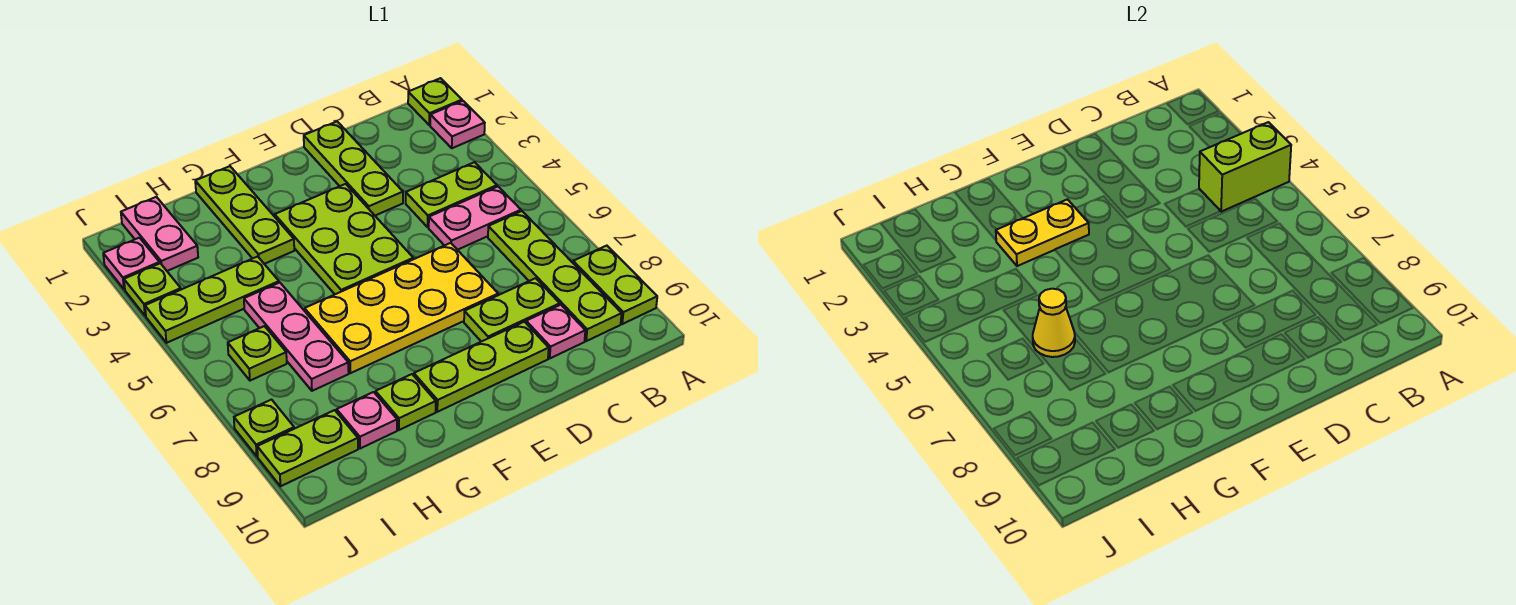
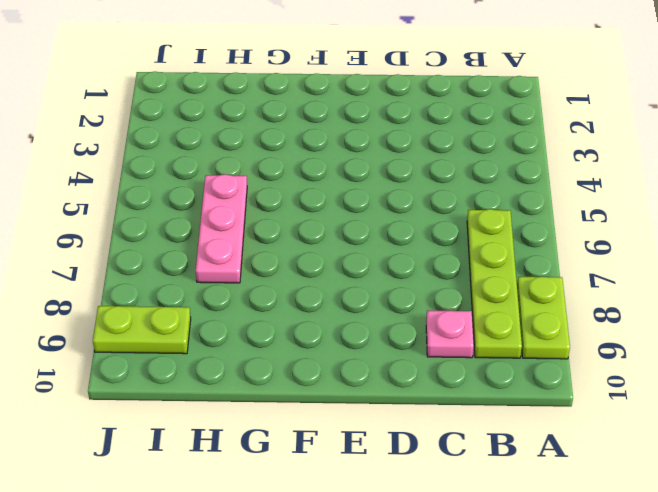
none -> lime plate A1 level 1
none -> pink plate A2 level 1
none -> lime plate B4:C4 level 1

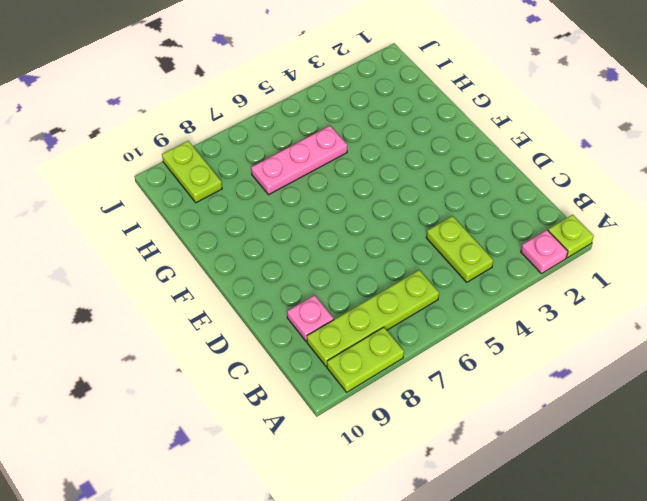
none -> pink plate B5:C5 level 1
none -> lime plate C8:D8 level 1
none -> lime plate D1:D3 level 1

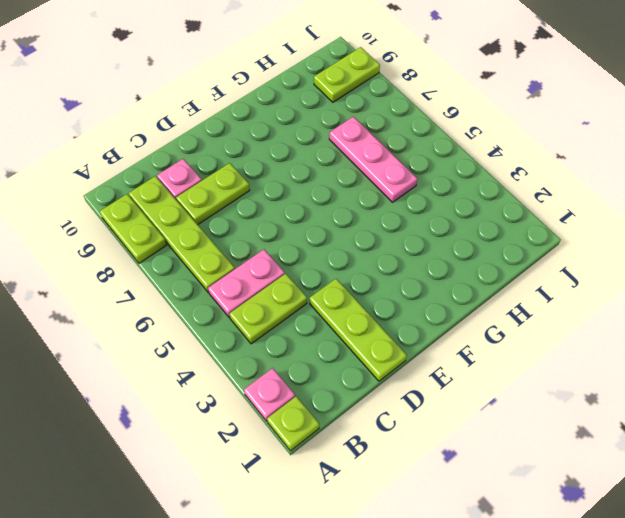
none -> yellow plate D6:G7 level 1
none -> lime plate D9:F9 level 1
none -> lime plate E3:F5 level 1

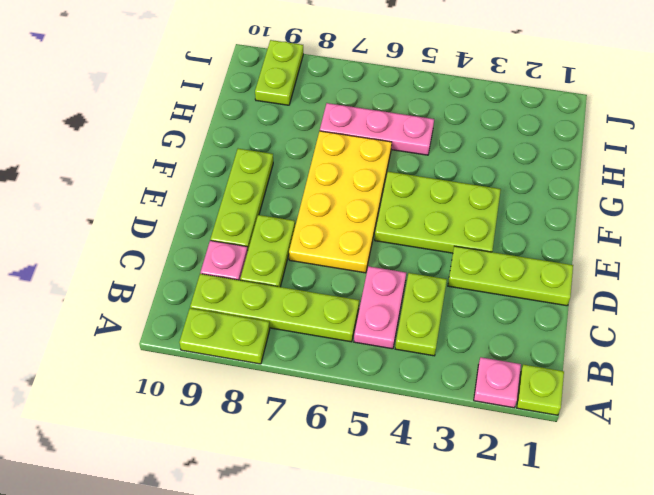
none -> lime plate G1:G3 level 1
none -> lime plate G9 level 1
none -> lime plate H4:J4 level 1

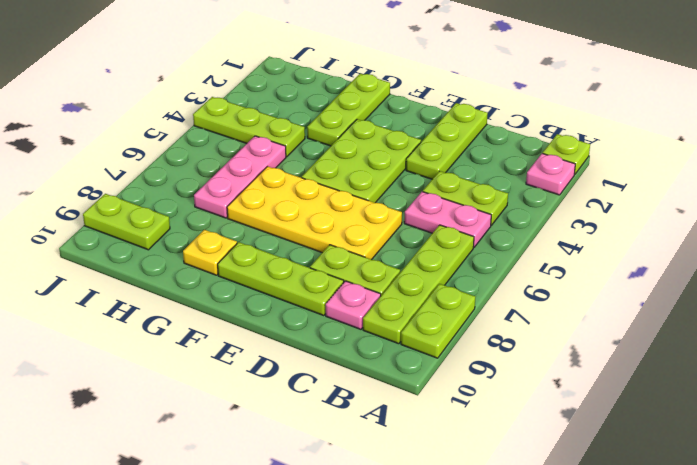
yellow plate G9 level 1 -> lime plate G9 level 1
none -> pink plate H9 level 1
none -> pink plate I1:I2 level 1
none -> lime plate I6 level 1

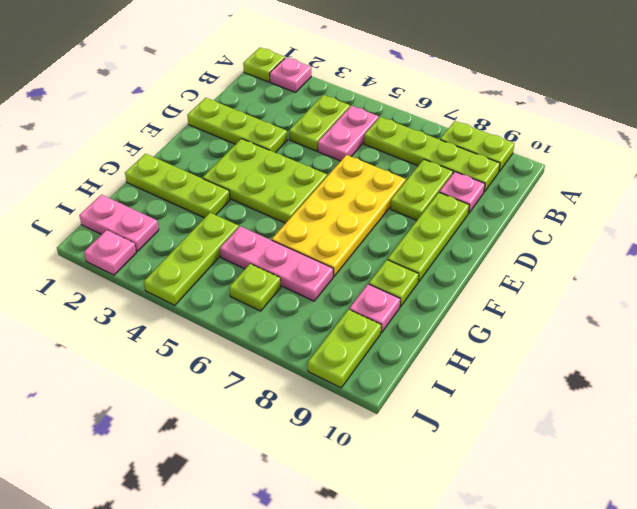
none -> lime plate J3 level 1
none -> lime plate J8 level 1
none -> lime brick A4:B4 level 2

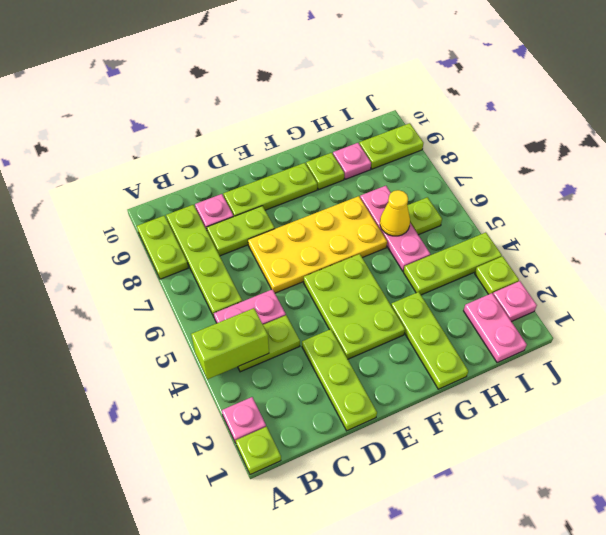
none -> lime plate J8 level 1
none -> yellow plate F3:G3 level 2

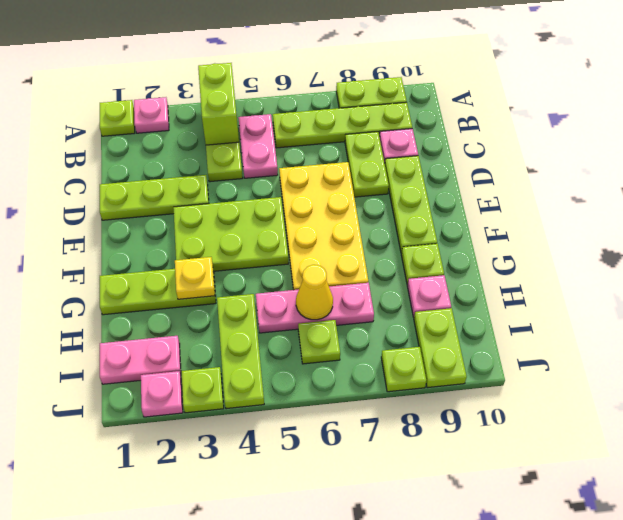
yellow plate G3 level 2 -> yellow plate F3:G3 level 2

